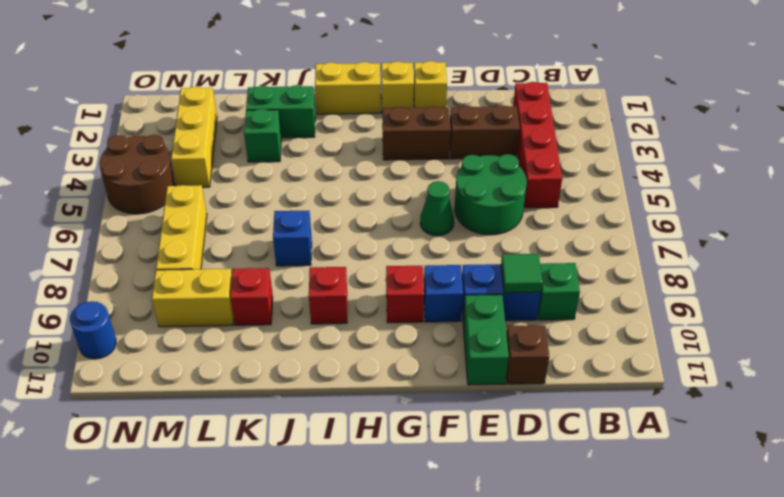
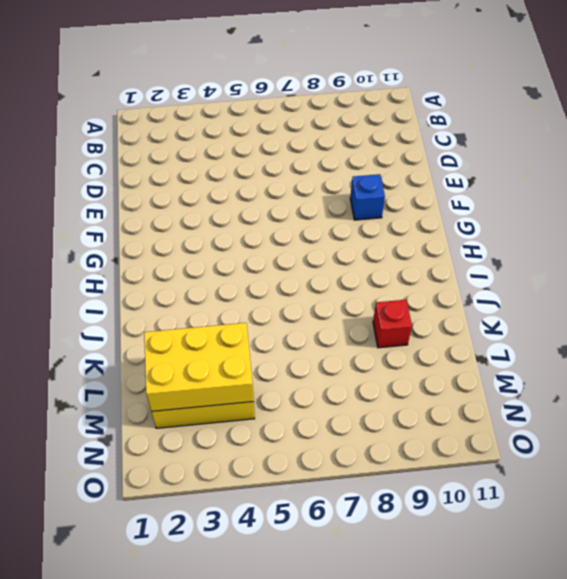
yellow brick L2:M4 level 2 -> none
none -> red brick C2:C5 level 1
none -> green brick C9 level 1
none -> brown brick D3:E3 level 1

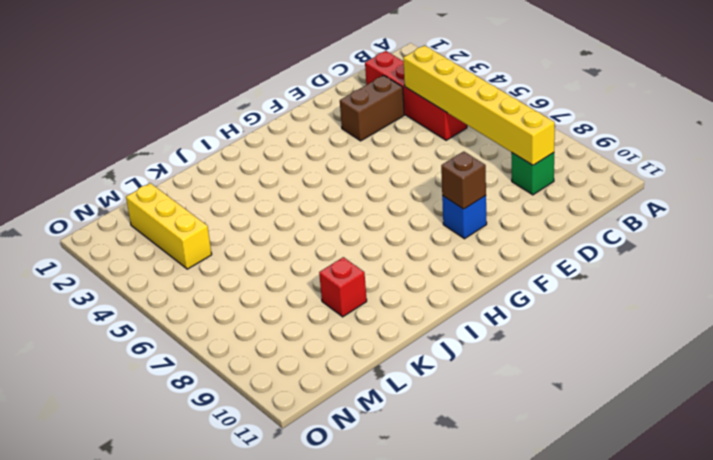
yellow brick C4:C9 level 2 -> none
brown brick F9 level 2 -> brown brick D11 level 1
none -> green round brick D5:E6 level 1
none -> blue brick D9:E9 level 1
none -> green brick E10:E11 level 1

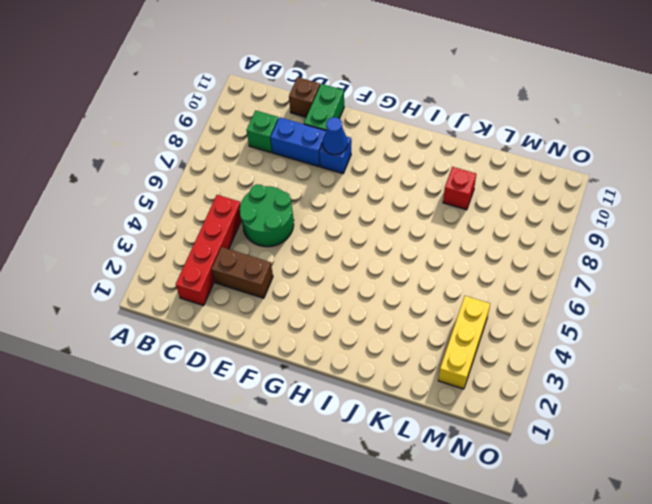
blue cone F9 level 2 -> none
none -> yellow brick F1 level 1
none -> brown brick F3:G3 level 1
none -> green cone F6 level 1

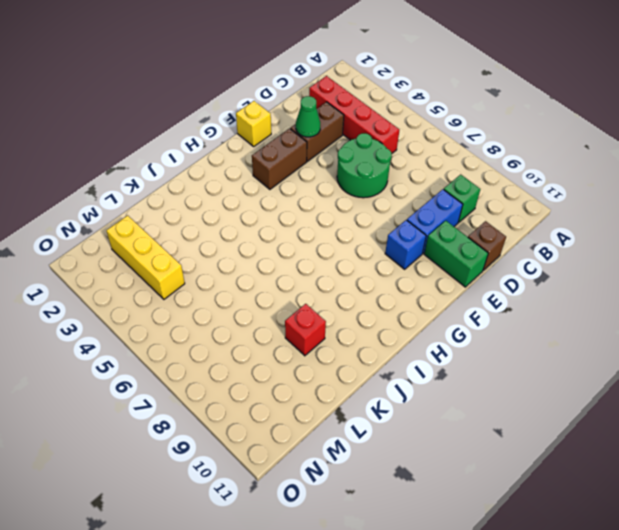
green cone E3 level 2 -> green cone F6 level 1
none -> yellow brick G1 level 1
none -> red brick G9 level 1
none -> yellow brick H1:I1 level 1

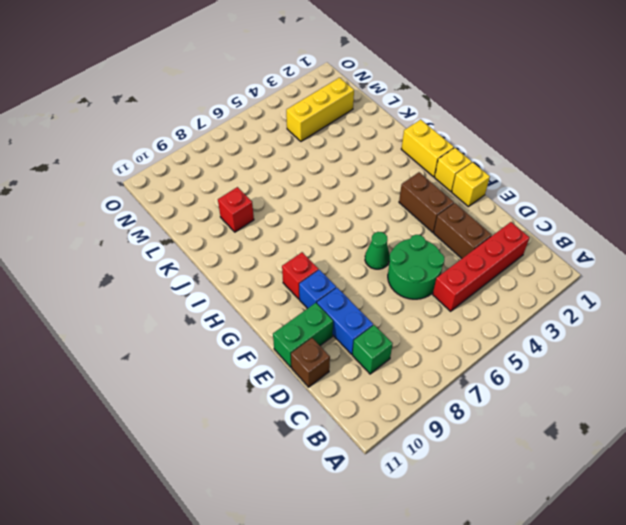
none -> red brick I9 level 1
none -> green brick J2:K2 level 1
none -> blue brick J7 level 1

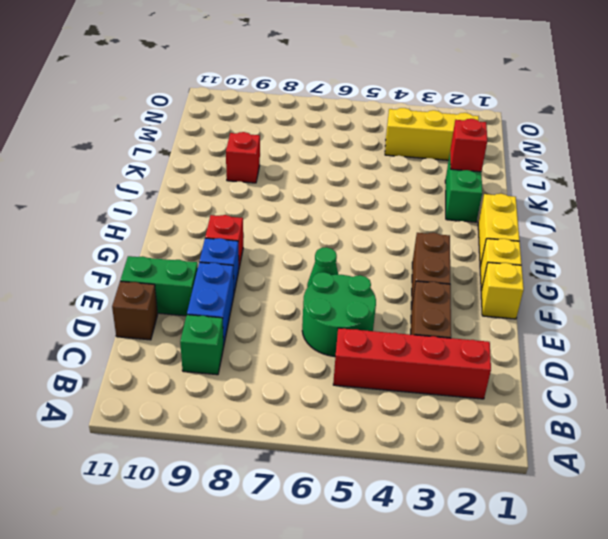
red brick K2 level 2 -> red brick I9 level 1
none -> blue brick J7 level 1
none -> green brick K3 level 1
none -> yellow brick L9:M9 level 1

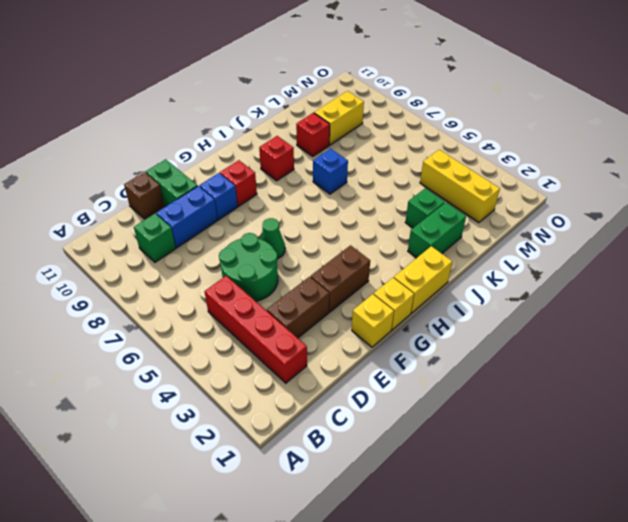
none -> yellow brick M6:M8 level 1
none -> brown round brick N4:O5 level 1
none -> blue round brick O10 level 1

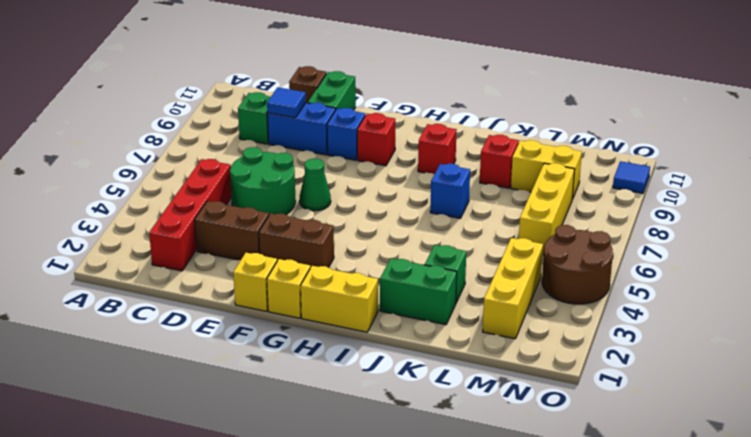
blue tile D9 level 2 -> green tile D9 level 2
blue tile O10 level 1 -> blue round brick O10 level 1

